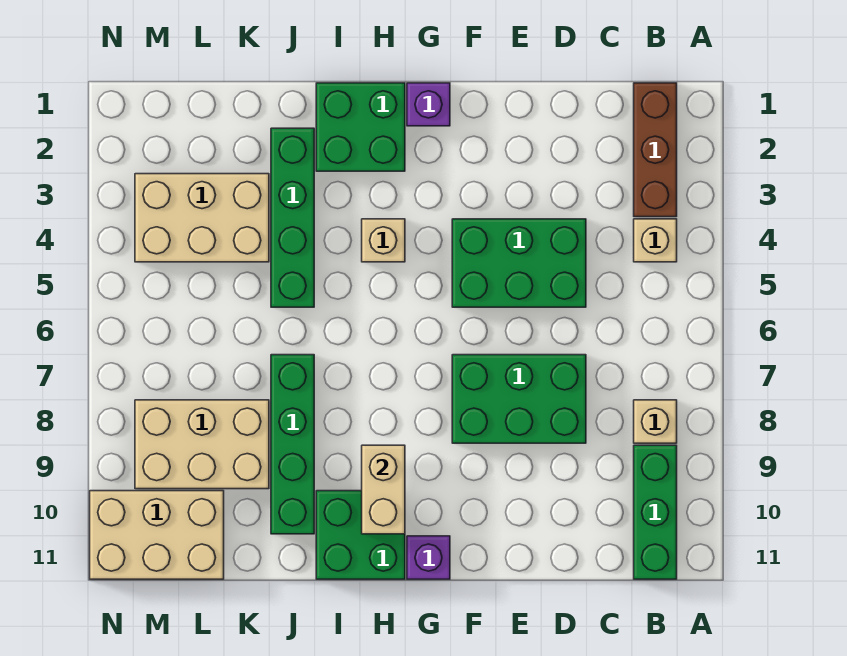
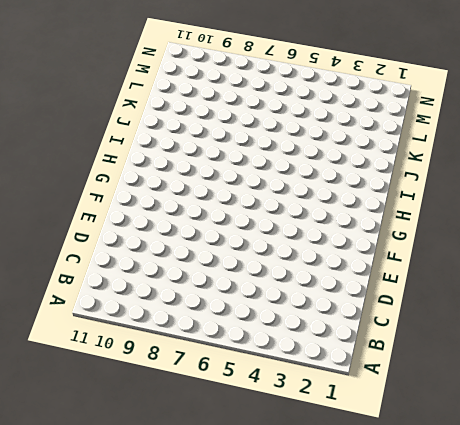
none -> brown brick B1:B3 level 1
none -> tan brick B4 level 1
none -> tan brick B8 level 1

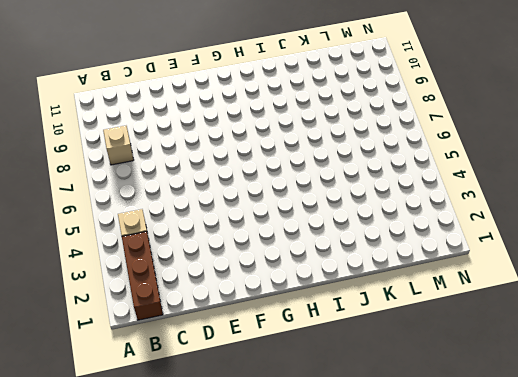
none -> green brick B9:B11 level 1
none -> green brick D4:F5 level 1
none -> green brick D7:F8 level 1

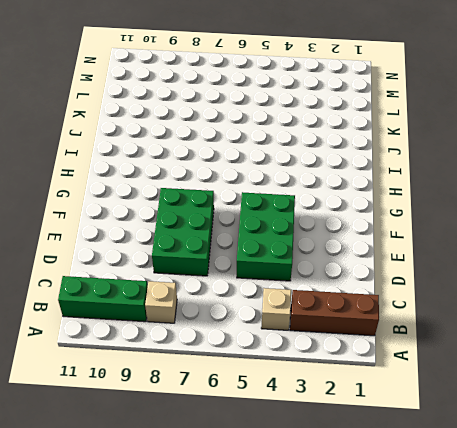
none -> purple brick G1 level 1
none -> purple brick G11 level 1
none -> green brick H1:I2 level 1

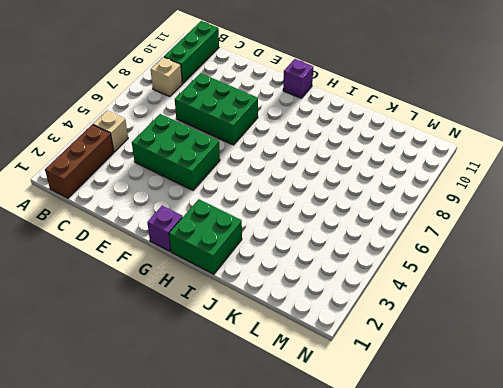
none -> tan brick H4 level 1
none -> green brick H10:I11 level 1
none -> green brick J2:J5 level 1

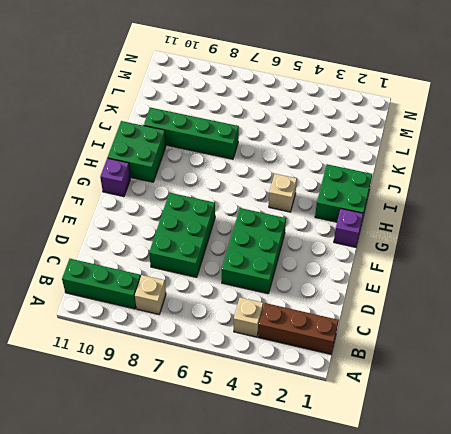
none -> green brick J2:J5 level 1
none -> tan brick K3:M4 level 1
none -> tan brick K8:M9 level 1

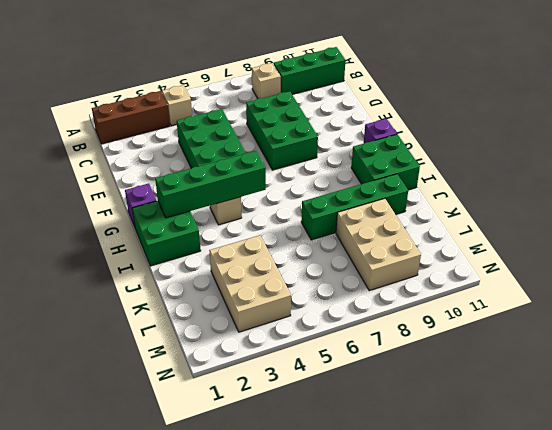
green brick H2:H5 level 2 -> green brick J2:J5 level 1
none -> tan brick L10:N11 level 1
none -> tan brick H9:H10 level 2

